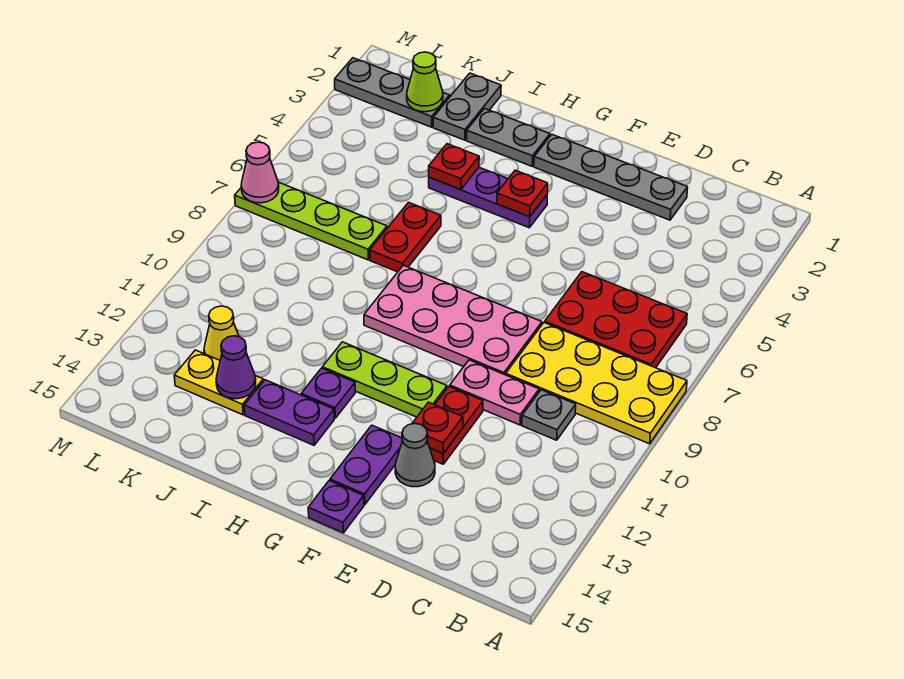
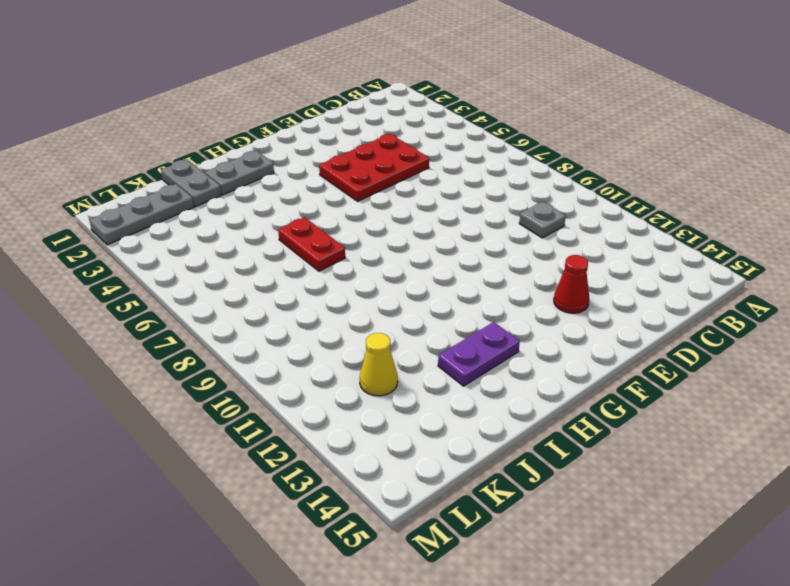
red plate D4:F5 level 1 -> red plate B6:D7 level 1
red cone E13 level 1 -> grey cone E13 level 1
none -> yellow plate A8:D9 level 1
none -> grey plate D2:G2 level 1
none -> pink plate D10:E10 level 1

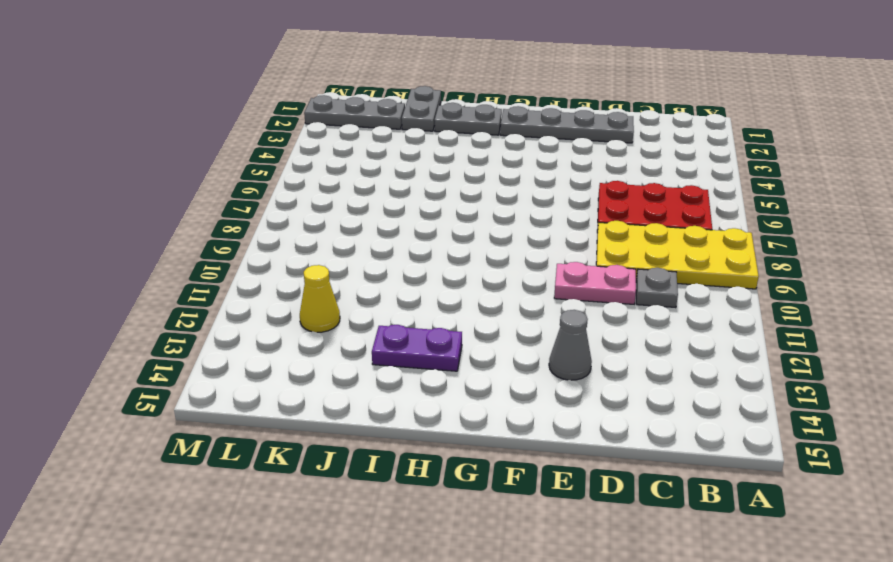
none -> pink plate E8:H9 level 1
none -> red plate E11:E12 level 1
none -> lime plate F11:H11 level 1

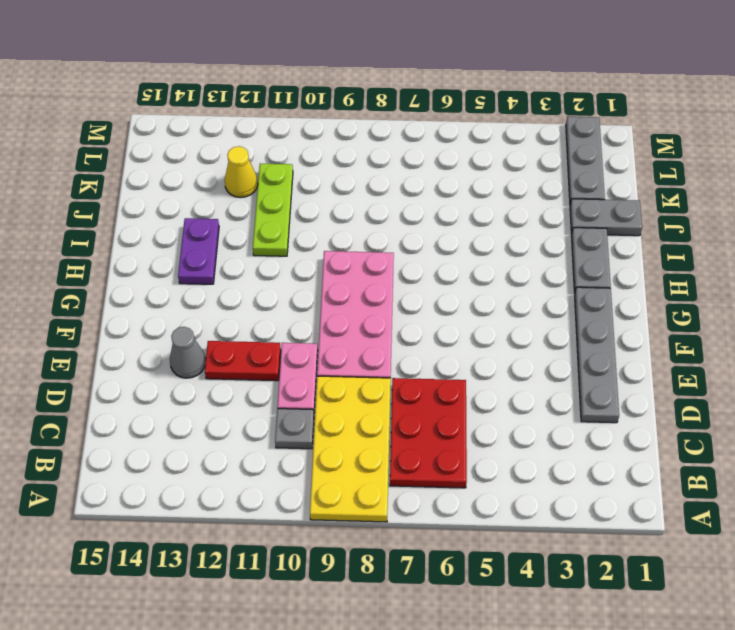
lime plate I11:K11 level 1 -> lime plate F11:H11 level 1
none -> purple plate F13:F14 level 1
none -> purple plate F15 level 1
none -> purple plate G4:I4 level 1

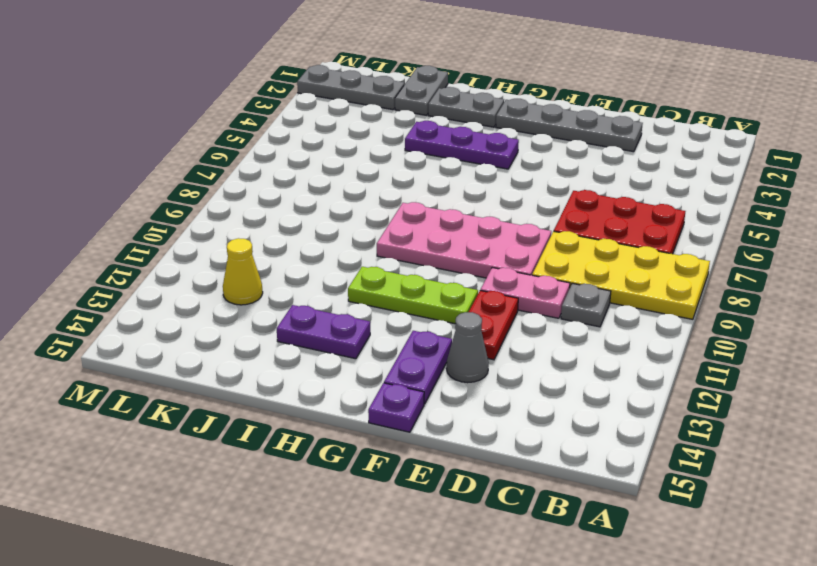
none -> purple plate H12 level 1
none -> red plate I6:I7 level 1
none -> lime plate J7:M7 level 1

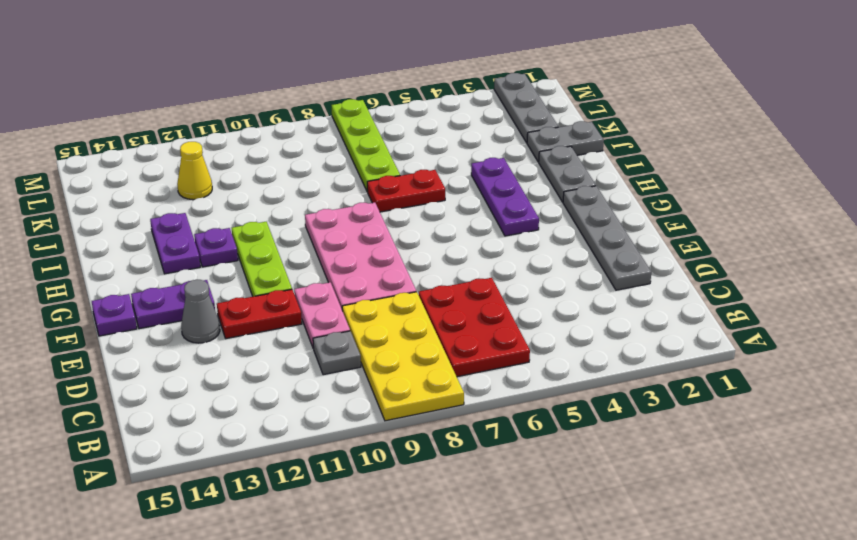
none -> yellow plate J13:K13 level 1
none -> red plate E12 level 2
none -> red plate G4 level 2

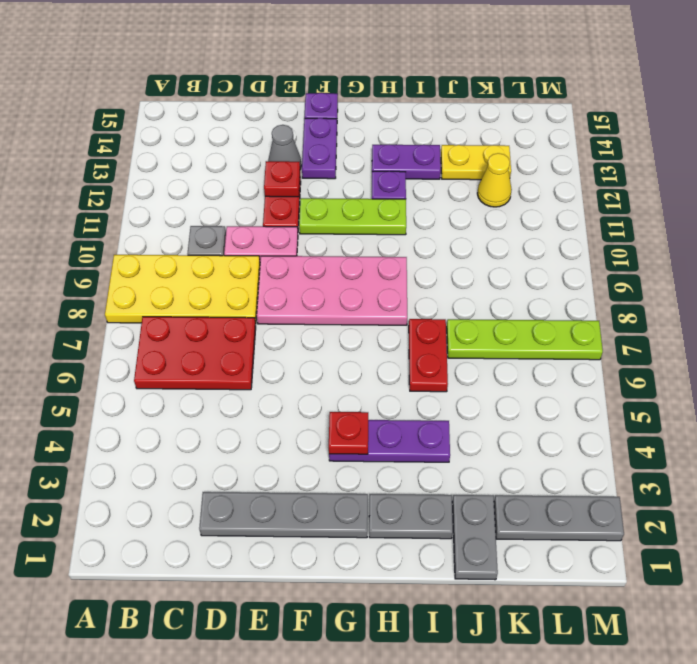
none -> red plate I4 level 2
none -> purple cone J13 level 2
none -> lime cone K2 level 2

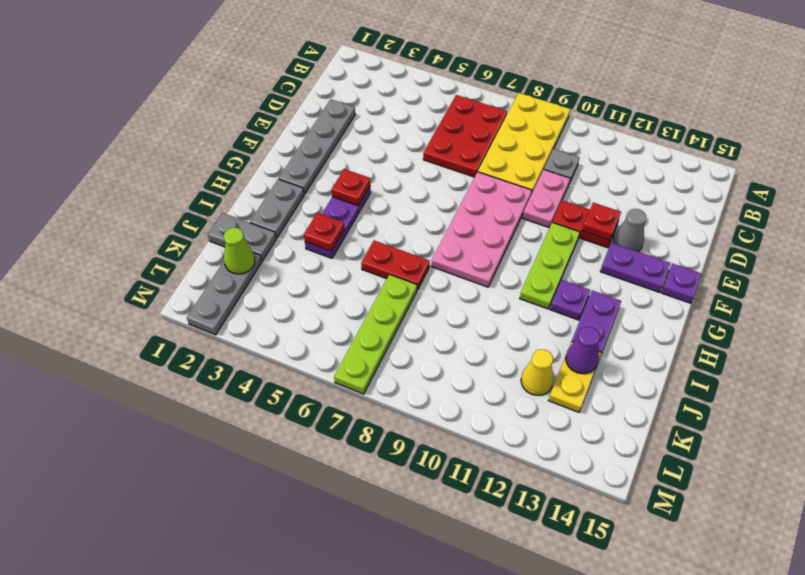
none -> pink cone M7 level 2

